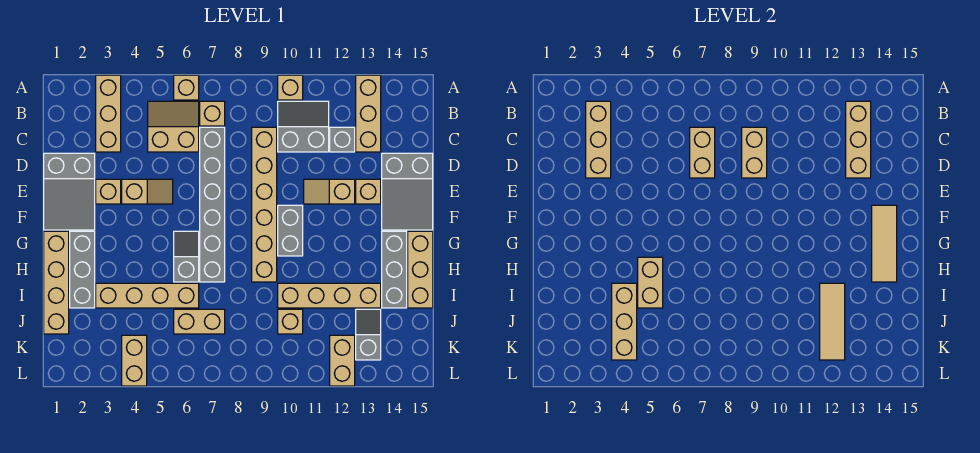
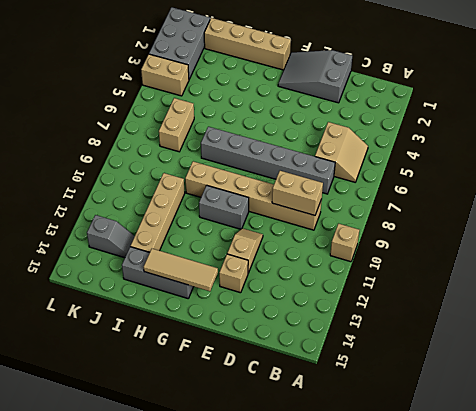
grey brick K1:L3 level 1 -> none
none -> tan brick A3:C3 level 1
none -> tan brick A6 level 1
none -> tan brick A13:C13 level 1
none -> tan brick B7 level 1

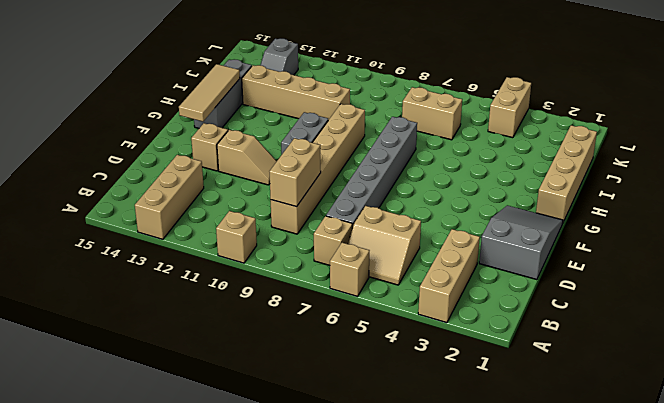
none -> grey slope B10:C11 level 1 top C
none -> grey brick C12 level 1
none -> grey slope D14:F15 level 1 top D
none -> tan brick E3 level 1

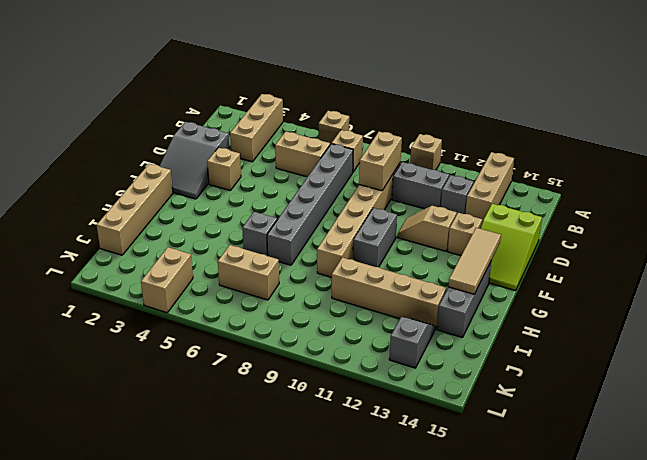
lime slope D14:F15 level 1 top D -> grey slope D14:F15 level 1 top D
none -> tan slope E4:E5 level 1 top 4
none -> grey brick G2:I2 level 1
none -> tan brick G15:I15 level 1
none -> tan brick I3:I6 level 1

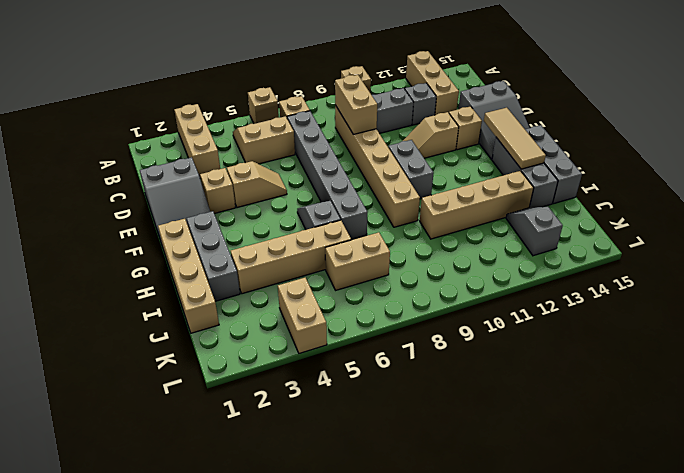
grey brick G15:I15 level 1 -> tan brick G15:I15 level 1
none -> tan brick J10 level 1
none -> tan brick K12:L12 level 1
none -> tan brick B3:D3 level 2
none -> tan brick B13:D13 level 2

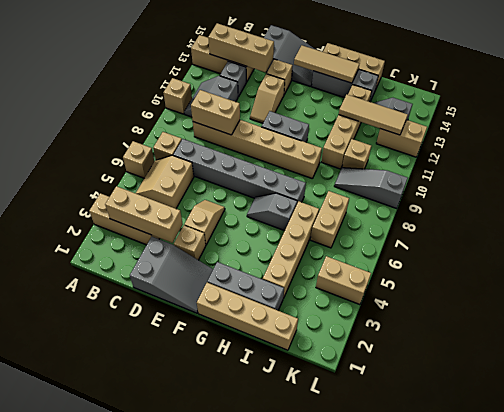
grey slope J9:L9 level 1 top L -> none
none -> tan brick C7:D7 level 2
none -> tan brick H5:I5 level 2
none -> tan brick I4:K4 level 2

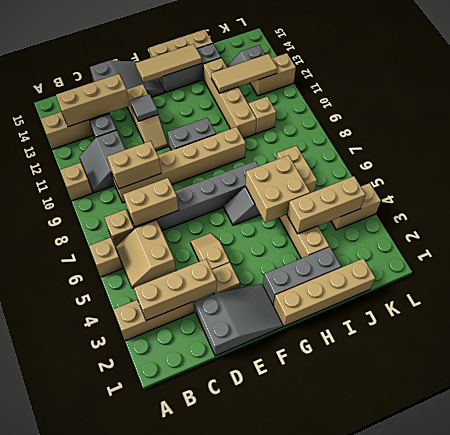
grey tile E12 level 2 -> none
tan brick H5:I6 level 2 -> tan brick H5:I5 level 2

